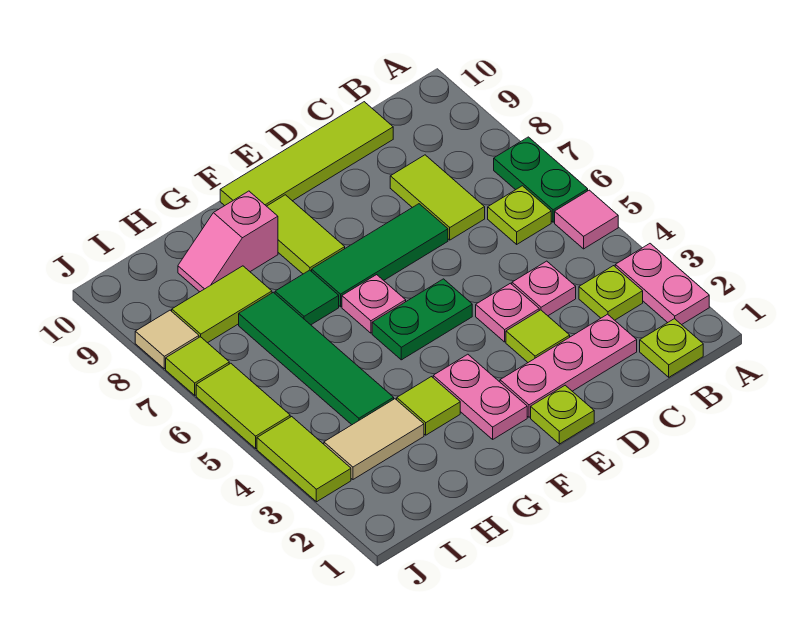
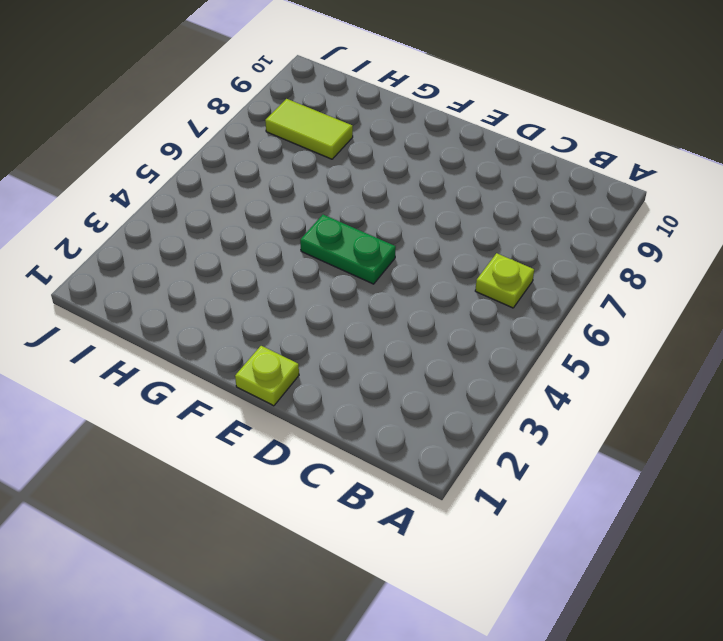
none -> pink plate A2:A3 level 1
none -> pink tile A5 level 1
none -> green plate A6:A7 level 1

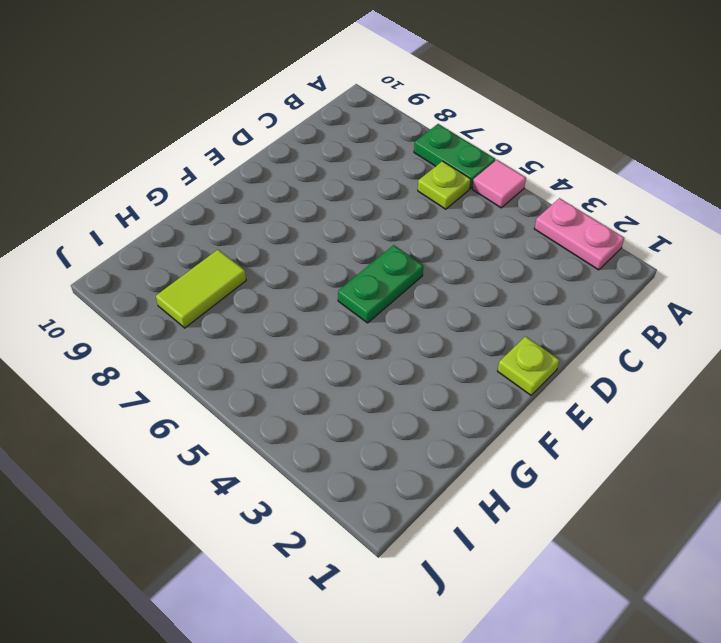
none -> lime plate B1 level 1
none -> lime plate B3 level 1
none -> pink plate C2:E2 level 1

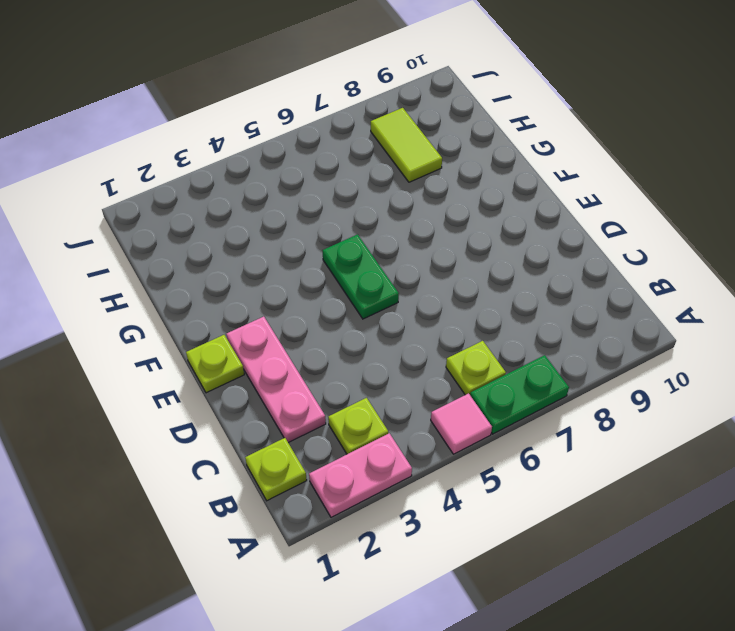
none -> pink plate C4 level 1
none -> lime tile C7:C8 level 1
none -> lime tile C10:F10 level 1

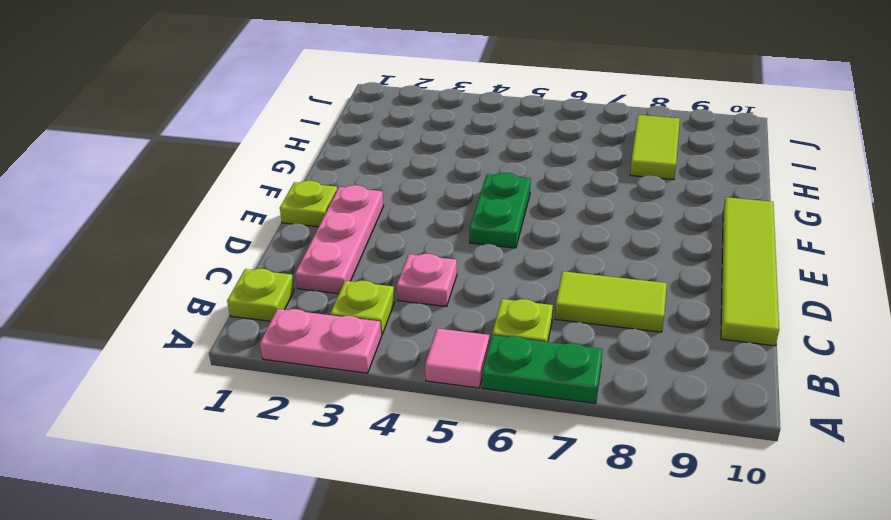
none -> lime tile D3 level 1
none -> pink plate D4 level 1
none -> green tile D7:F7 level 1

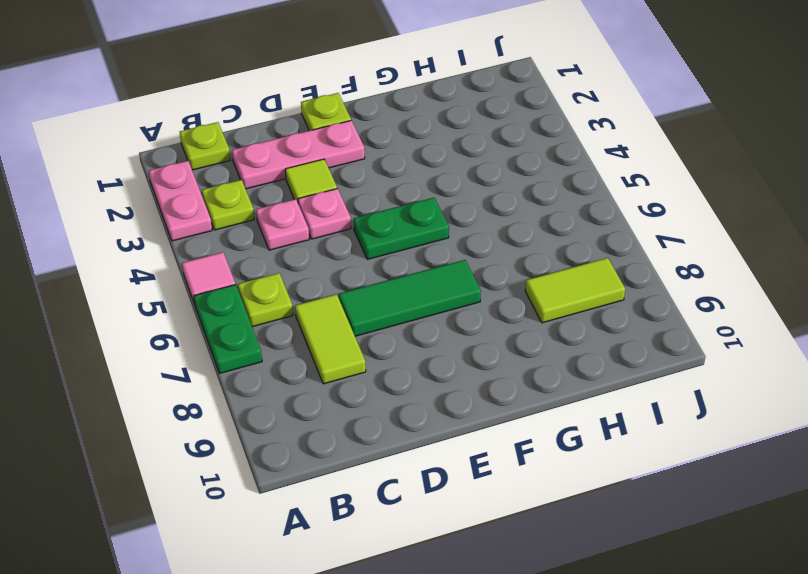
none -> lime tile C10:F10 level 1
none -> pink plate F2:F3 level 1
none -> pink plate F6 level 1

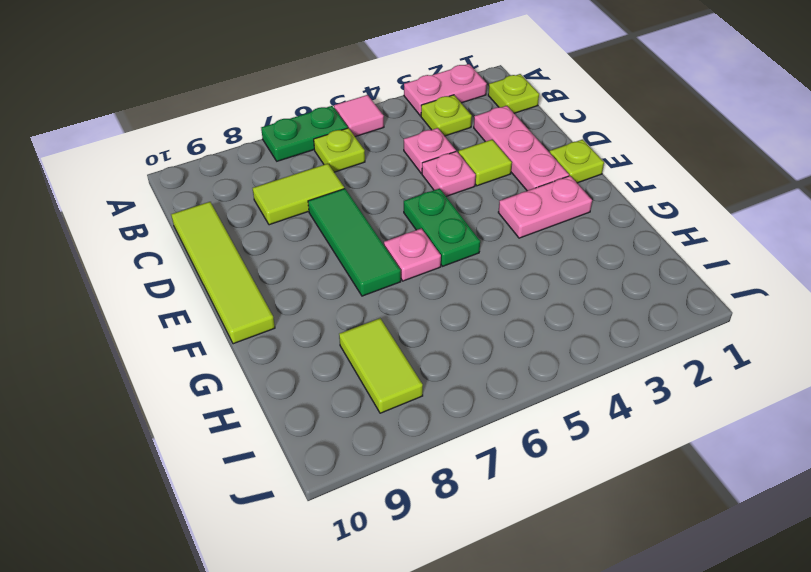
none -> lime tile F8:F9 level 1
none -> lime tile G3 level 1
none -> green tile G7 level 1

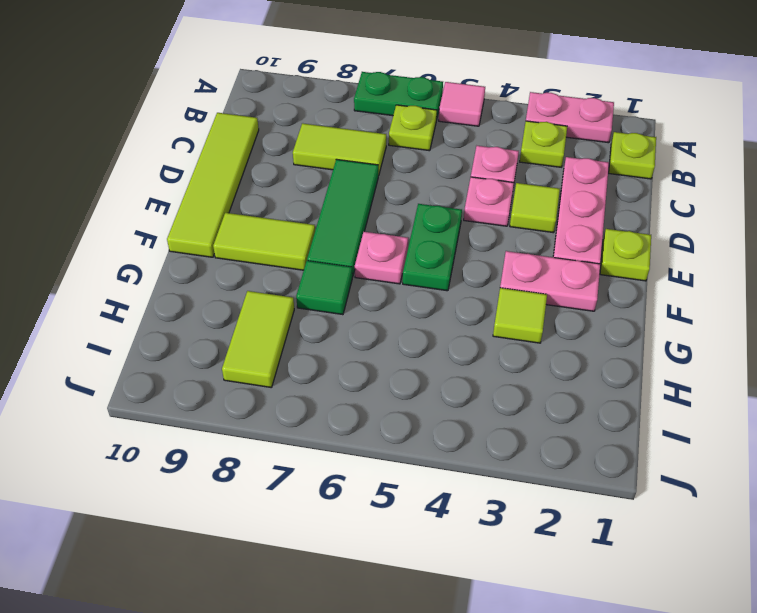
none -> pink slope G9:H9 level 1 top G
none -> tan tile H3:I3 level 1
none -> green tile H4:H7 level 1

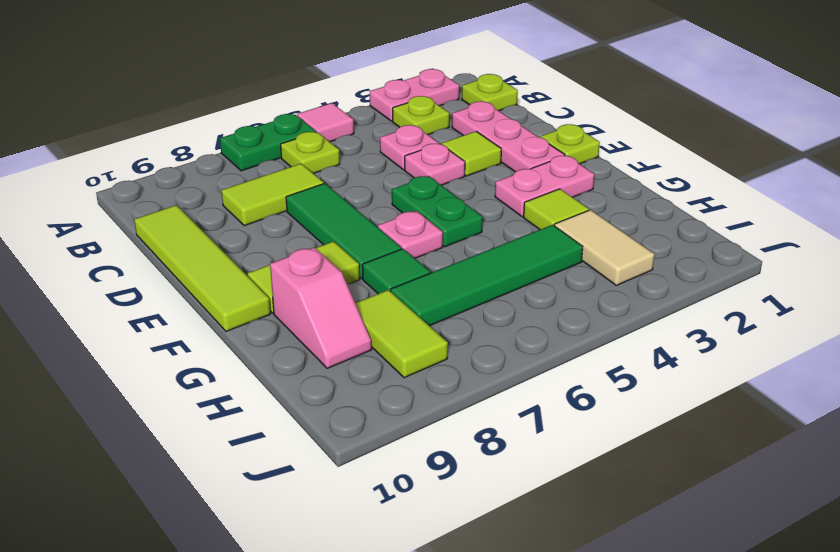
none -> lime tile J3:J4 level 1
none -> lime tile J5:J6 level 1
none -> lime tile J7 level 1

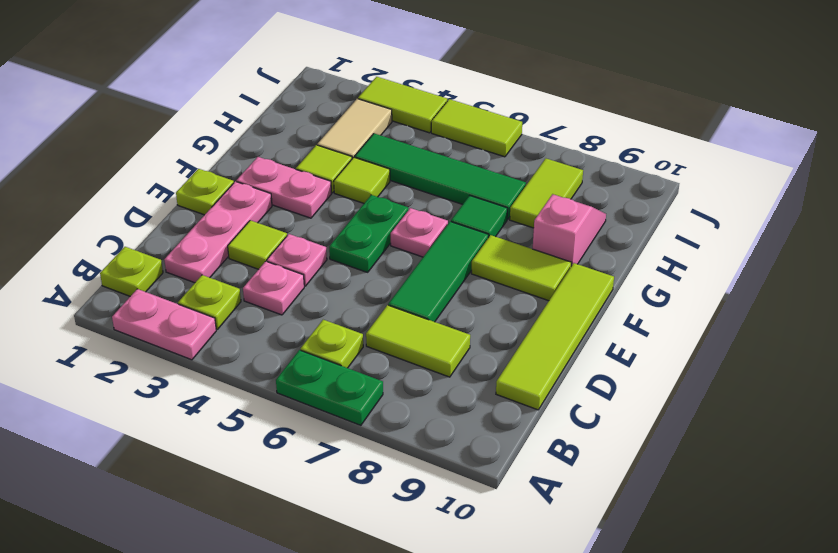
lime tile G4 level 1 -> lime tile J7 level 1
none -> pink tile A5 level 1
none -> tan tile J8 level 1

